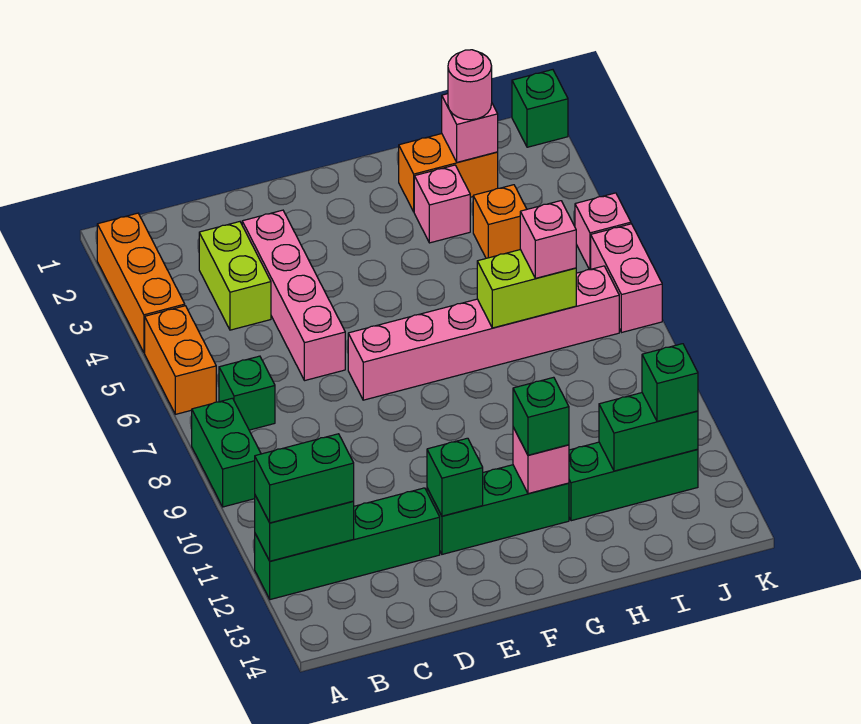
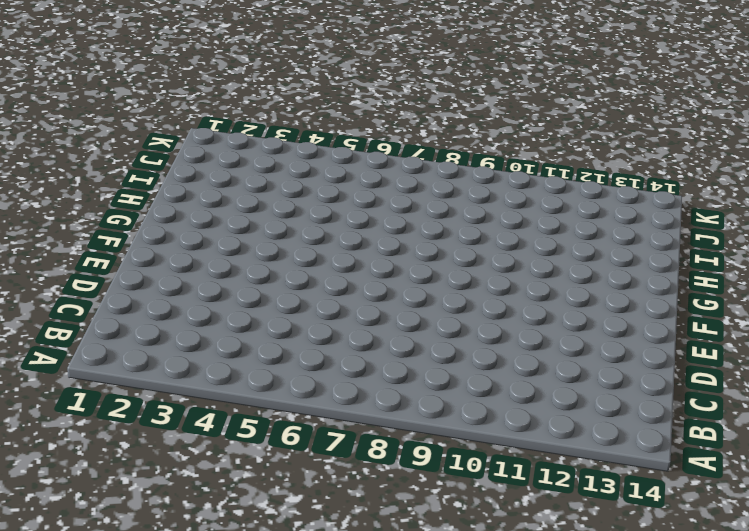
none -> orange brick A2:A4 level 1
none -> orange brick A5:A6 level 1
none -> green brick A8:A9 level 1

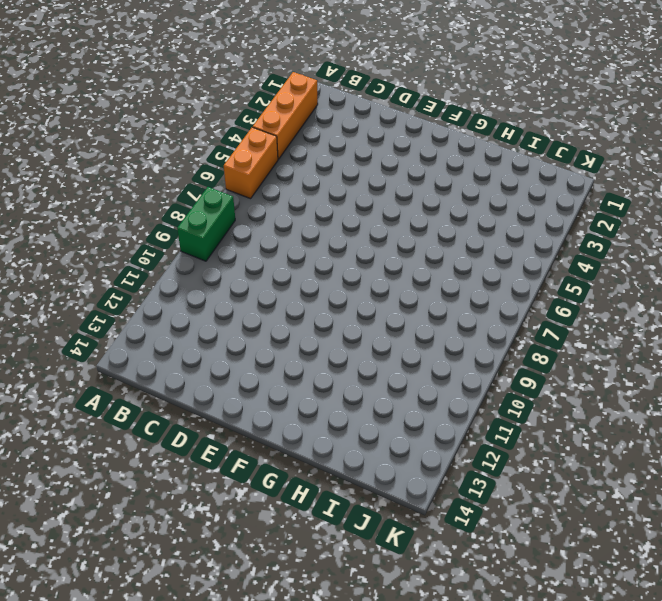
none -> green brick A12:D12 level 1
none -> green brick B7 level 1
none -> lime brick C3:C4 level 1

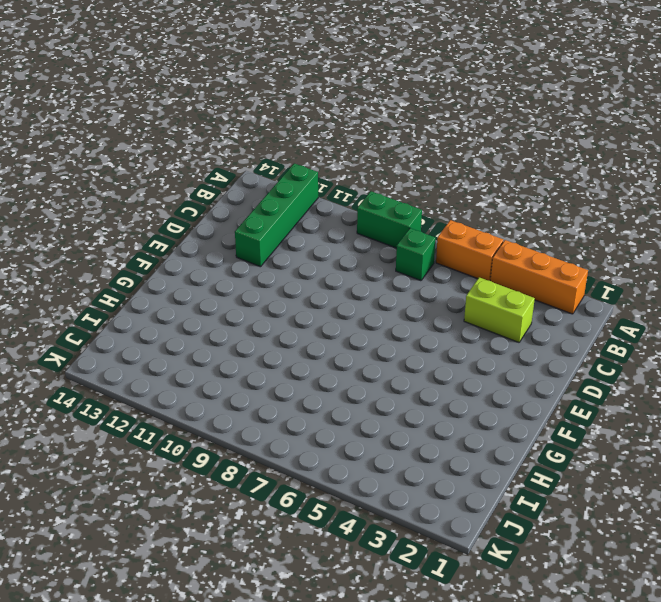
none -> pink brick D3:D6 level 1
none -> pink brick E7:J7 level 1
none -> green brick E12:G12 level 1

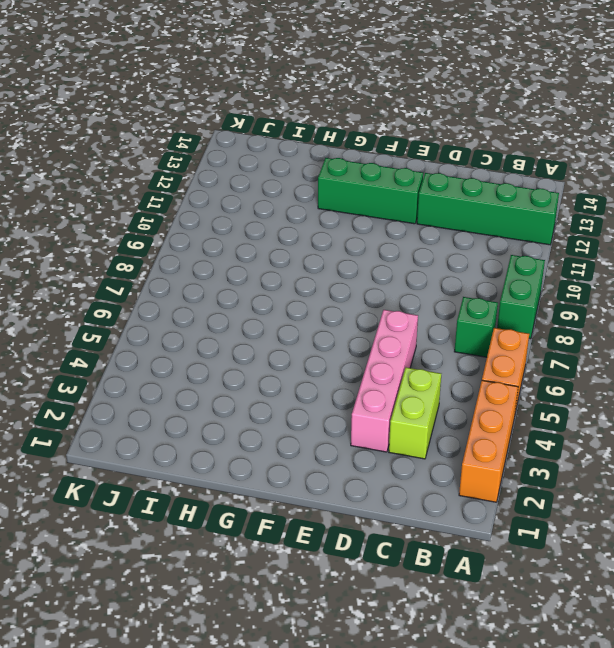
none -> pink brick E7:J7 level 1
none -> orange brick H2:I2 level 1
none -> pink brick H3 level 1

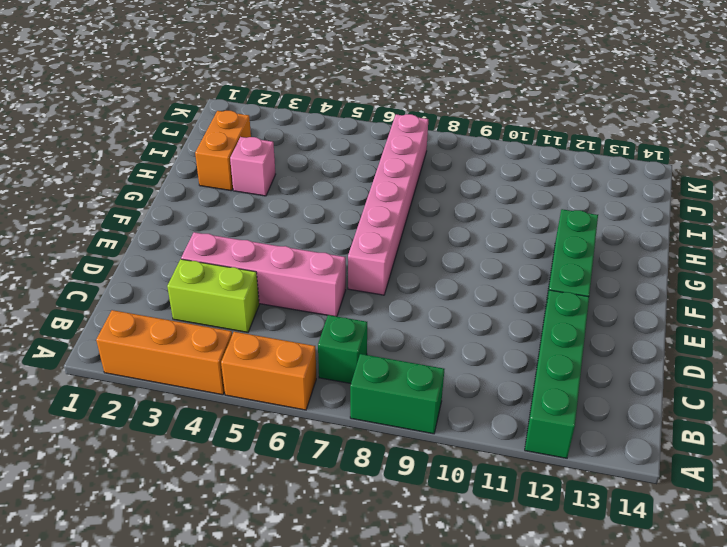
none -> green brick H12:J12 level 1
none -> orange brick I4 level 1
none -> green brick K1 level 1

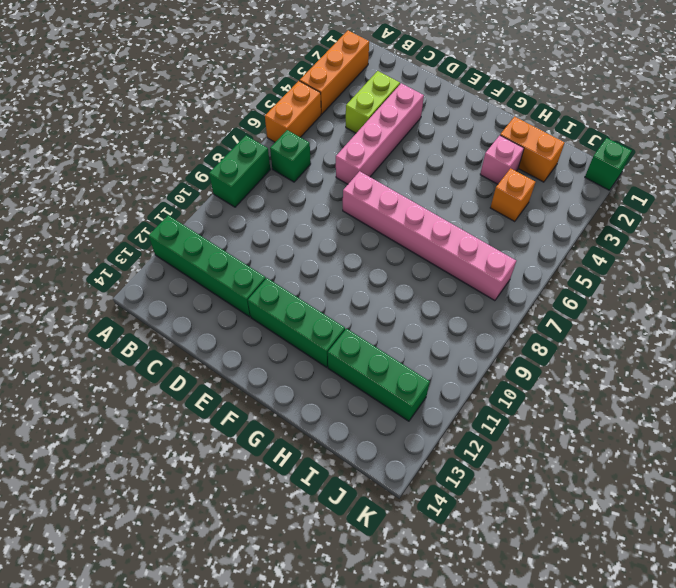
none -> pink brick K5 level 1
none -> pink brick K6:K7 level 1
none -> green brick A12:B12 level 2

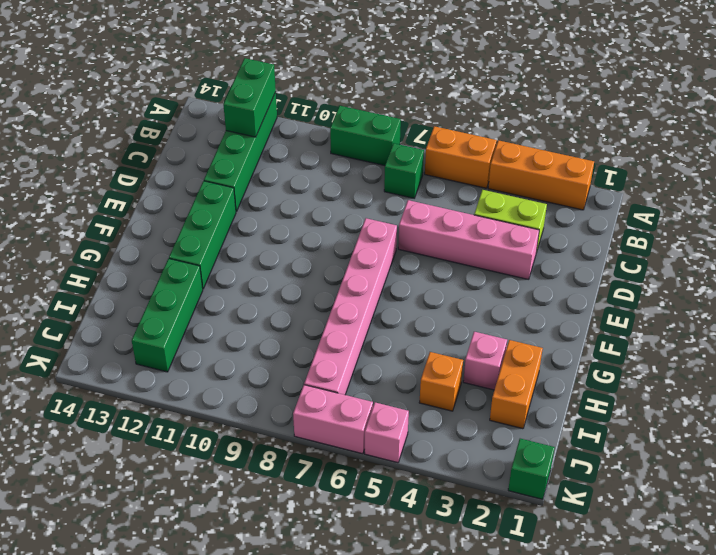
none -> green brick E12 level 2
none -> pink brick G12 level 2
none -> lime brick H7:I7 level 2

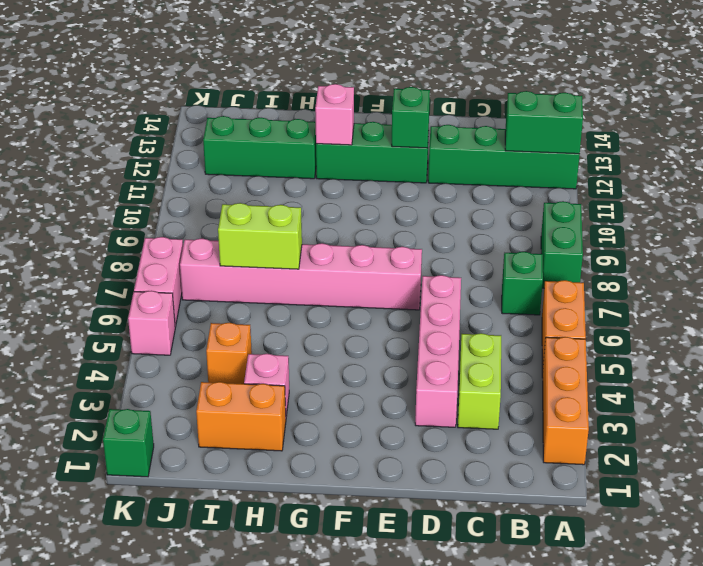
none -> pink brick I2 level 2
none -> green brick I12:J12 level 2
none -> green brick A12:B12 level 3

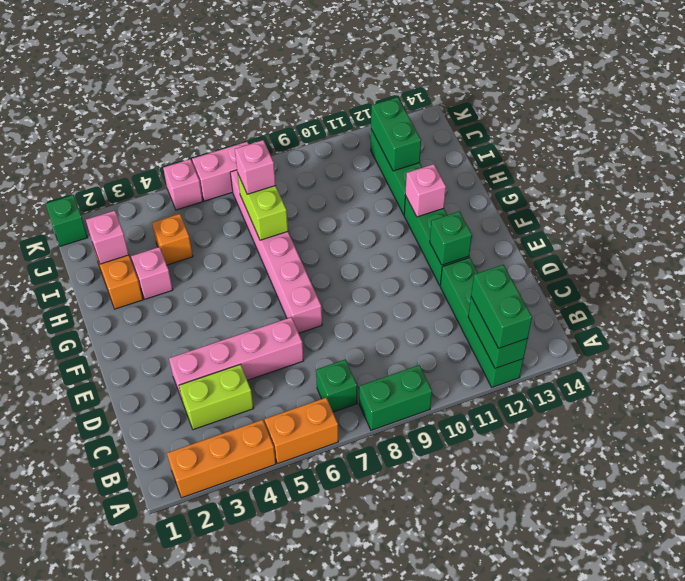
none -> green brick G12 level 3
none -> pink round brick I2 level 3
none -> green brick J12 level 3

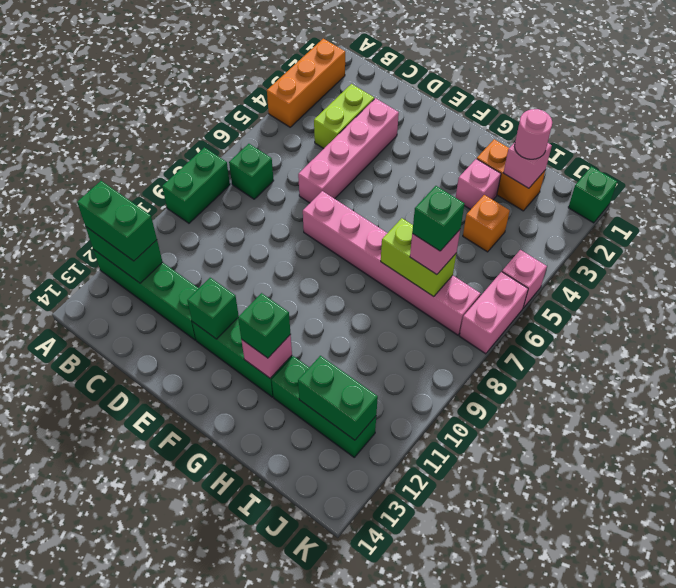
green brick I7 level 4 -> green brick J12 level 3
none -> orange brick A5:A6 level 1

